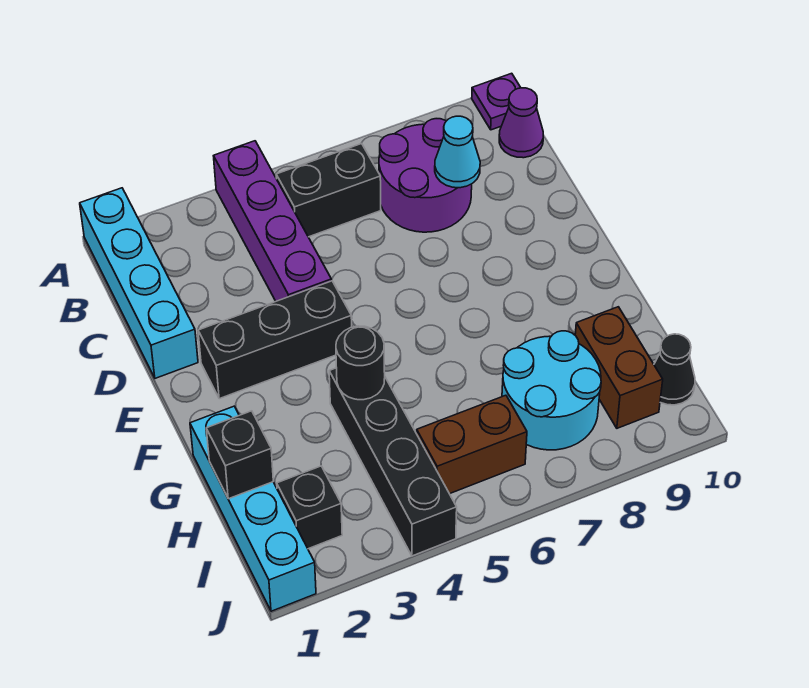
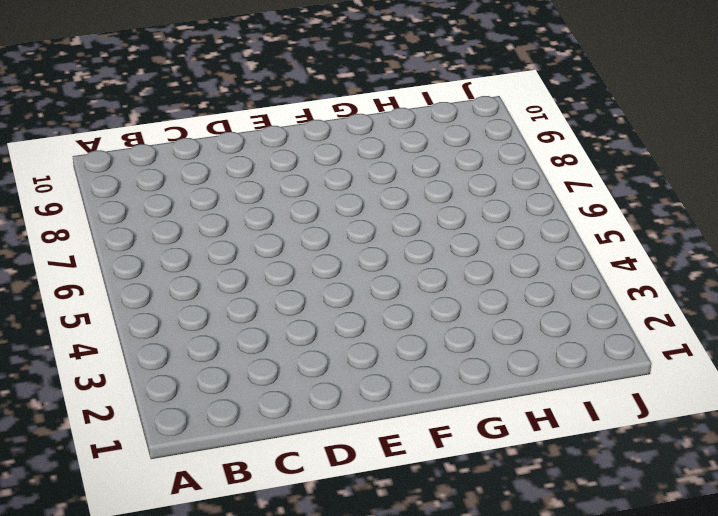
none -> cyan brick A1:D1 level 1
none -> purple brick A4:D4 level 1
none -> purple plate A10 level 1

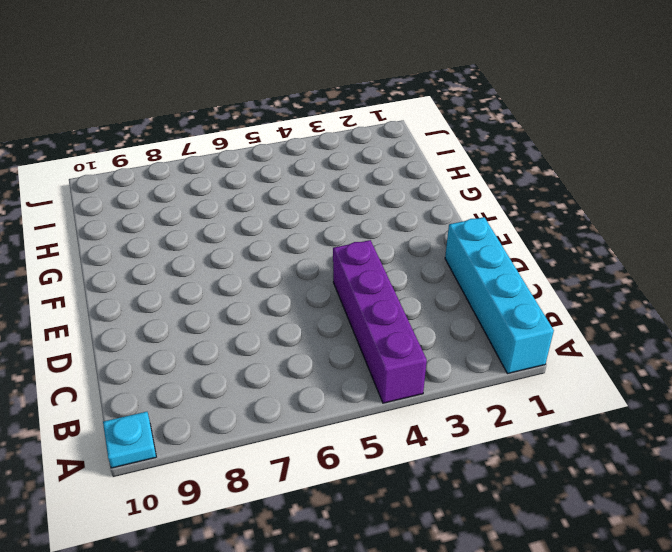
cyan plate A10 level 1 -> purple plate A10 level 1
none -> black brick B5:B6 level 1
none -> purple round brick B7:C8 level 1
none -> purple cone B10 level 1

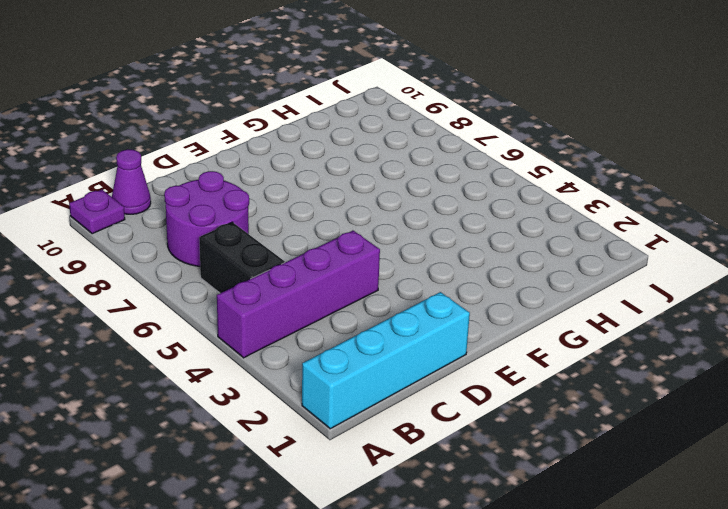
none -> black brick E2:E4 level 1
none -> cyan brick G1:J1 level 1
none -> black brick G4:J4 level 1

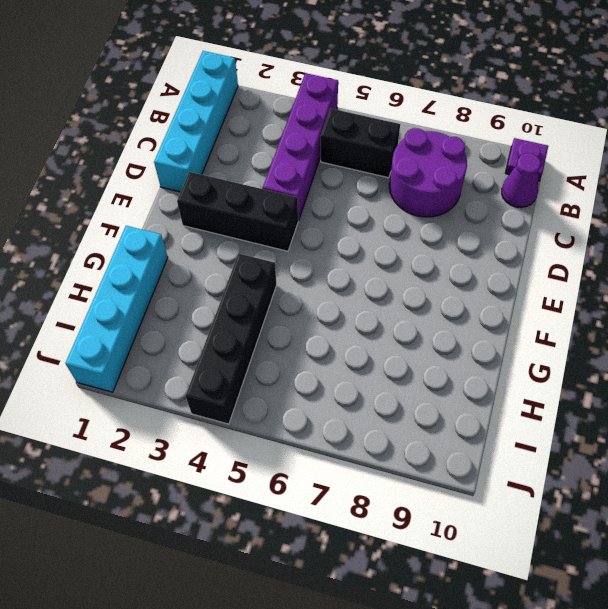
none -> cyan round brick H7:I8 level 1
none -> brown brick H9:I9 level 1
none -> black brick I2 level 1

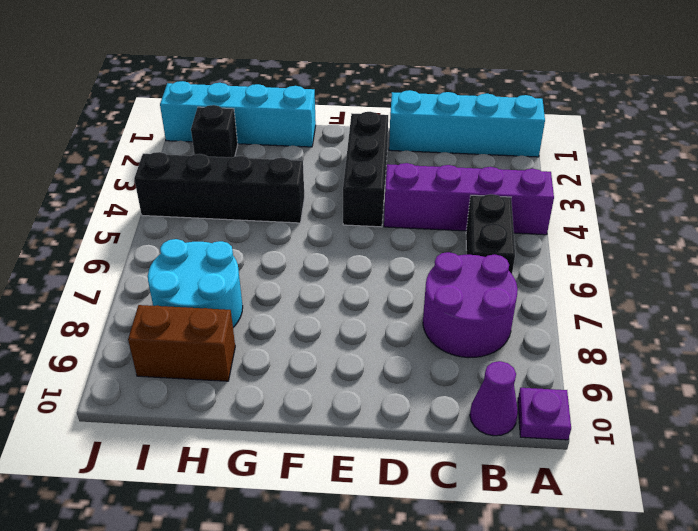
none -> brown brick I5:I6 level 1
none -> black cone I10 level 1
none -> cyan cone C8 level 2

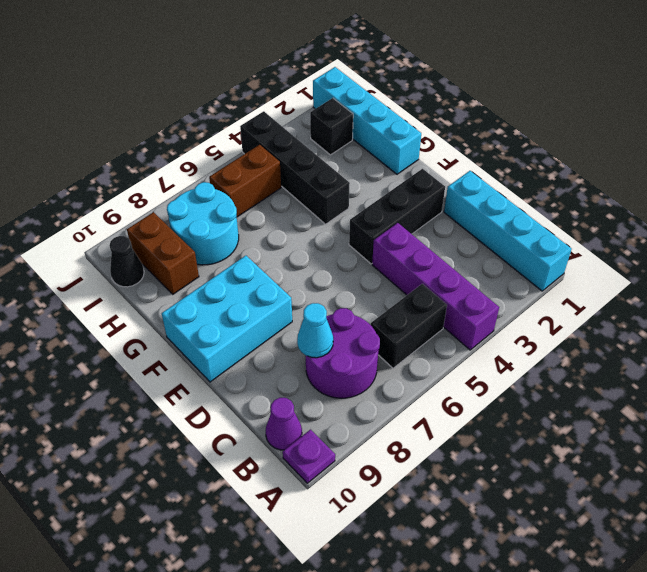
cyan brick E8:F10 level 1 -> none
none -> black round brick G4 level 2
none -> black brick H1 level 2

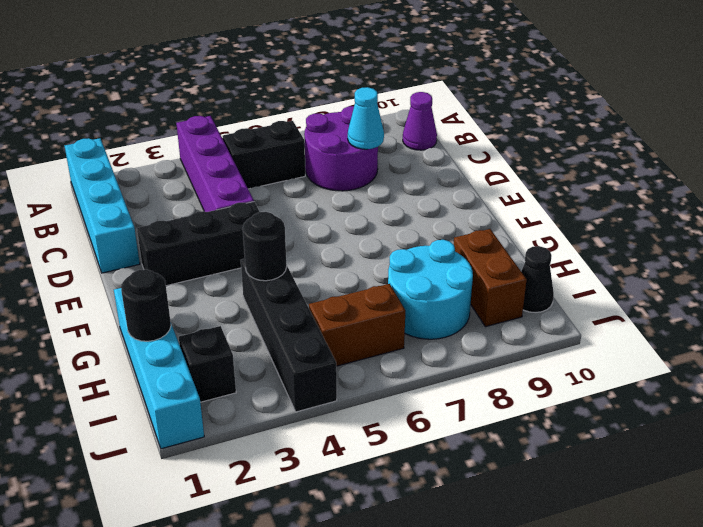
black round brick H1 level 2 -> black brick H1 level 2
none -> purple plate A10 level 1

